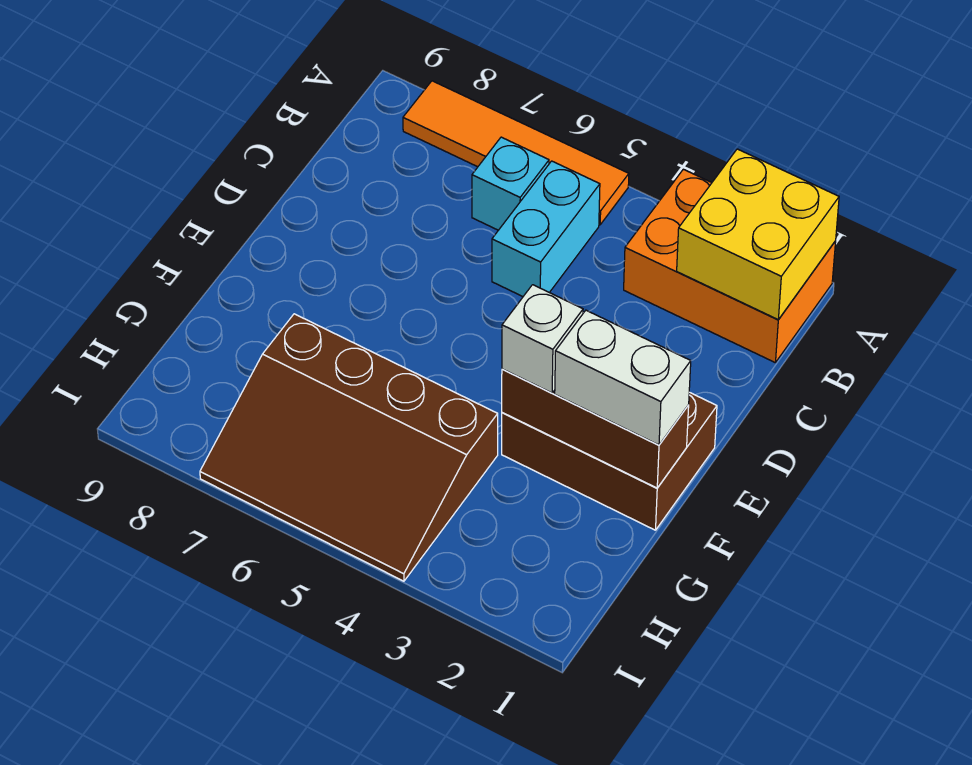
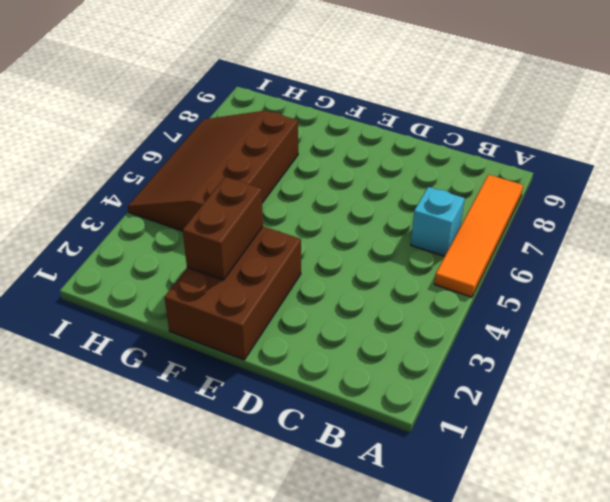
brown brick F2:F3 level 2 -> brown brick F1:F3 level 2
none -> orange brick A1:B3 level 1
none -> cyan brick B5:C5 level 1

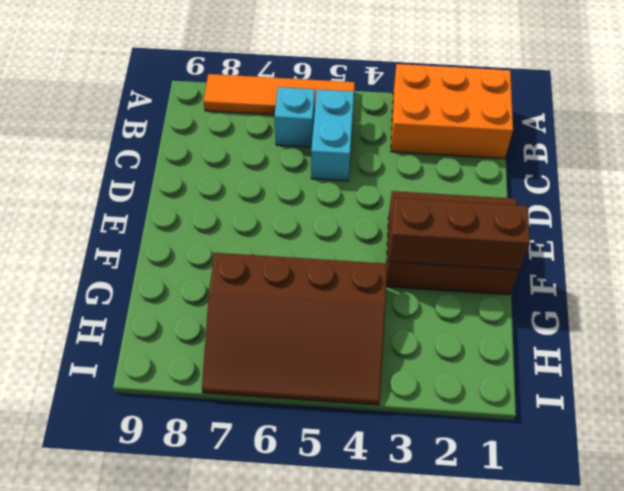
none -> yellow brick A1:B2 level 2
none -> white brick F1:F2 level 3

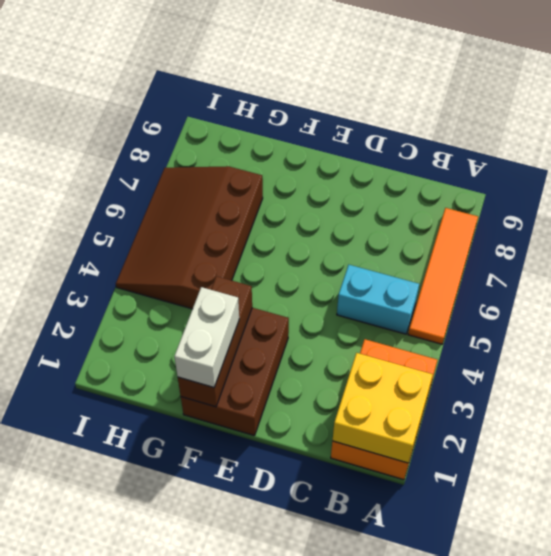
none -> cyan brick B6 level 1
none -> white brick F3 level 3

